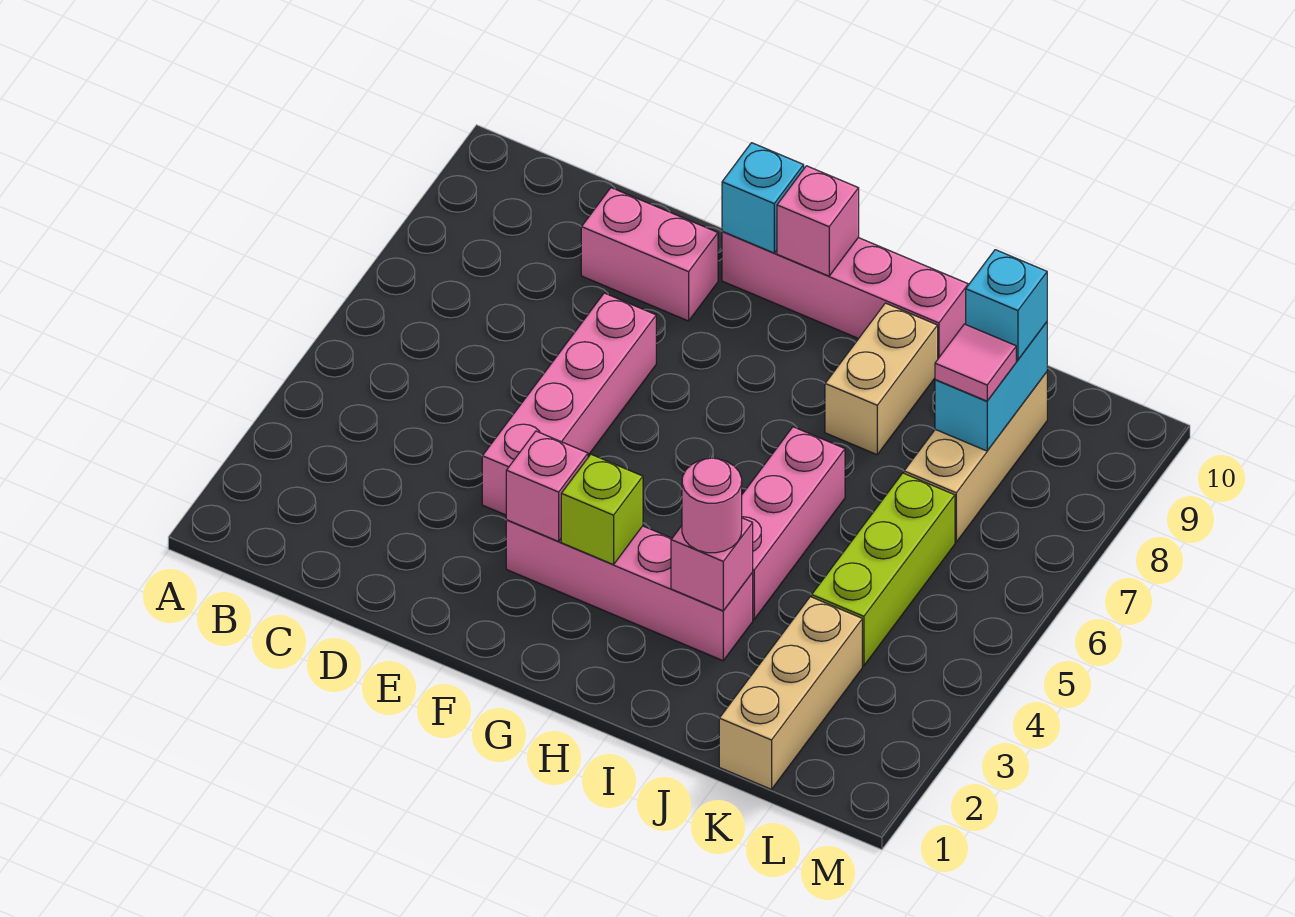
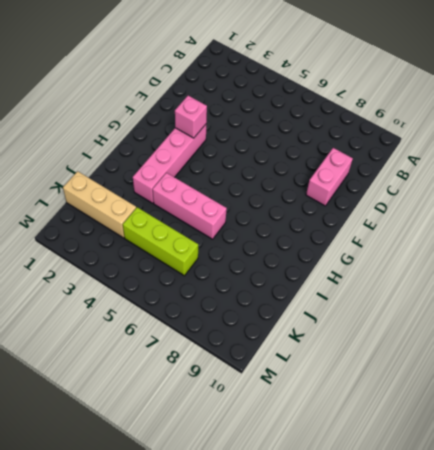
none -> pink brick E4:E7 level 1
none -> pink brick F10:I10 level 1
none -> tan brick I8:I9 level 1

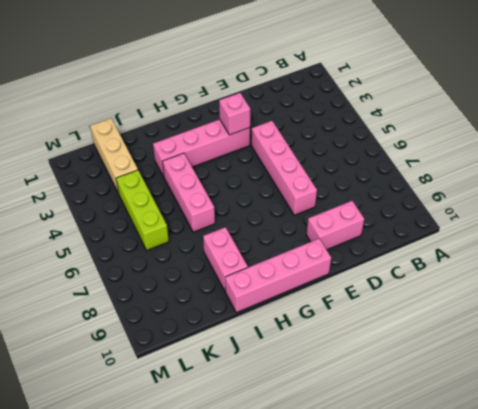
pink brick I8:I9 level 1 -> tan brick I8:I9 level 1
none -> tan brick K7:K9 level 1
none -> cyan brick F10 level 2
none -> lime brick G3 level 2

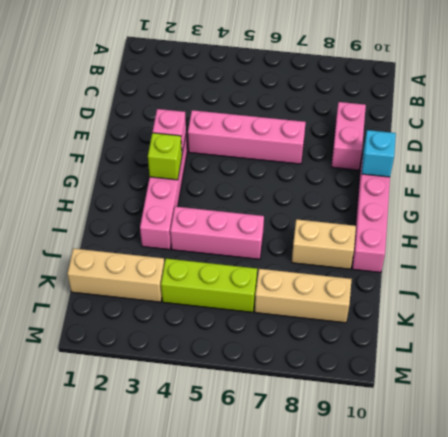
none -> pink brick G10 level 2
none -> pink brick I3 level 2
none -> cyan brick K8:K9 level 2

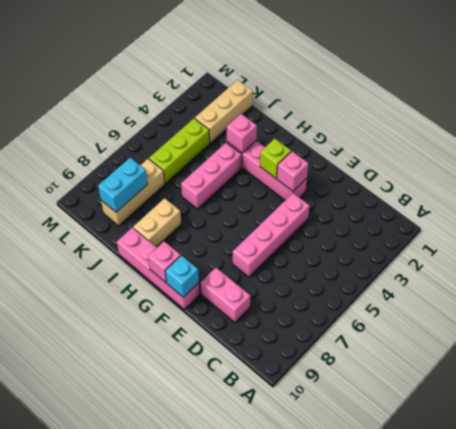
none -> pink round brick I3 level 3
none -> pink tile K8 level 3
none -> cyan brick K9 level 3

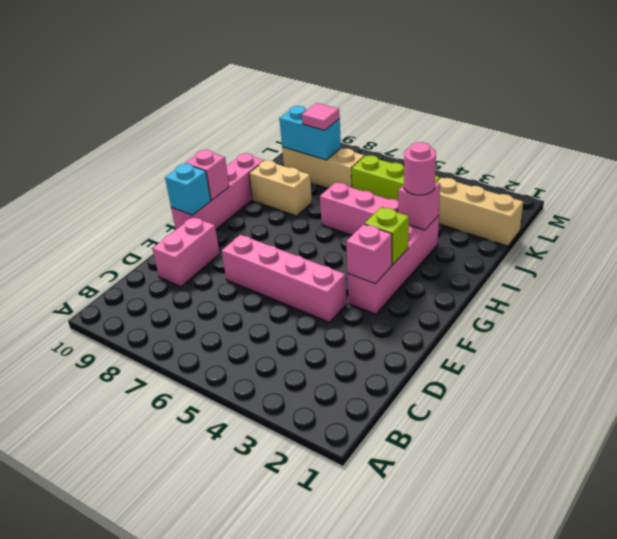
none -> cyan brick K9 level 3

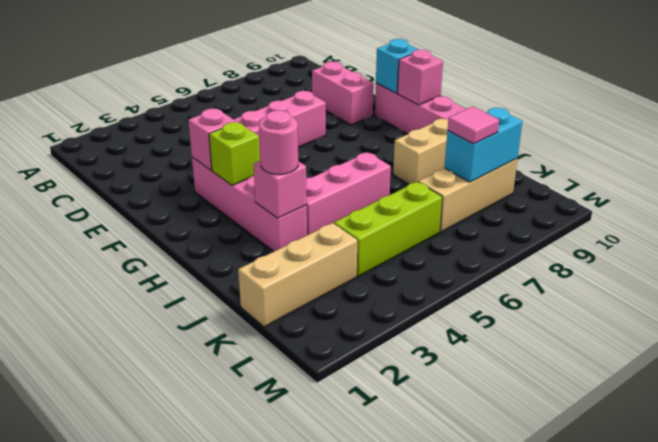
none -> cyan brick K9 level 3

